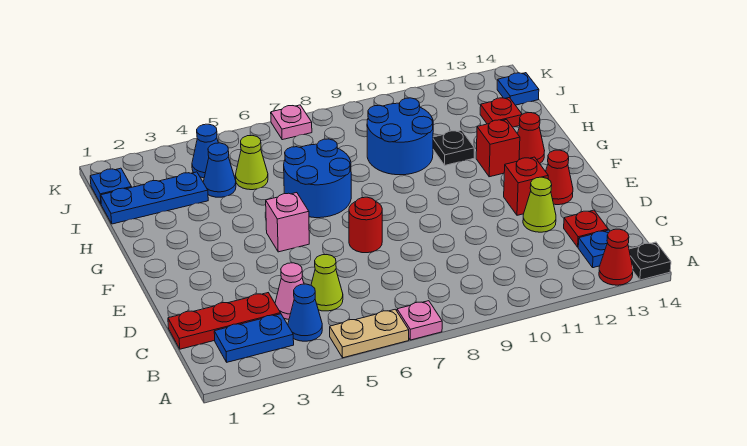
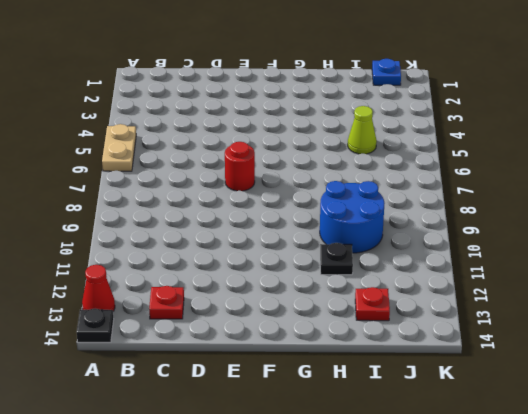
none -> pink plate A7 level 1
none -> blue plate B2:B3 level 1
none -> blue cone B4 level 1

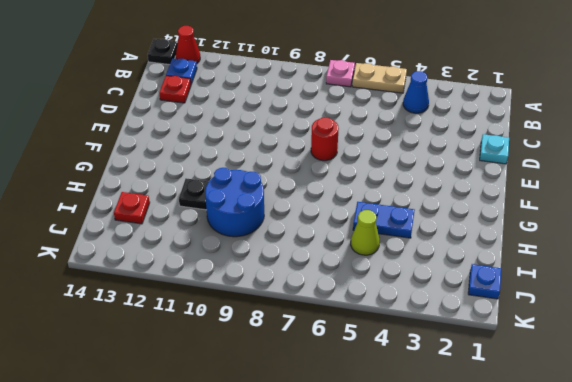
cyan plate D1 level 1 -> none
blue plate H4:H5 level 1 -> blue plate B2:B3 level 1
none -> red plate C1:C3 level 1
none -> pink cone C4 level 1
none -> lime cone C5 level 1

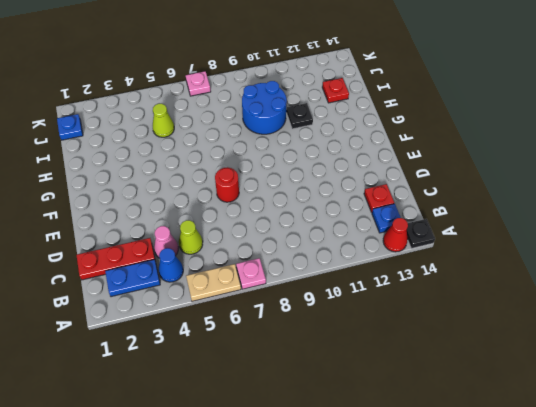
none -> lime cone D12 level 1
none -> red brick E12 level 1
none -> red cone E13 level 1

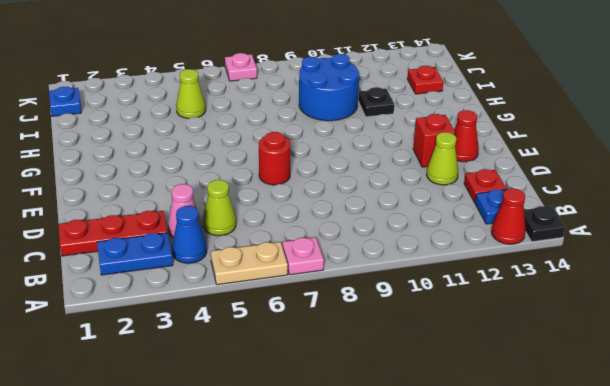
none -> pink brick F5 level 1
none -> blue round brick G6:H7 level 1
none -> red brick G12 level 1

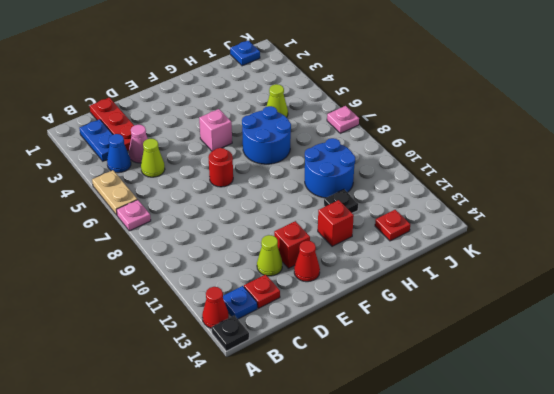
none -> red cone G13 level 1
none -> blue plate I1:I3 level 1
none -> blue cone I4 level 1

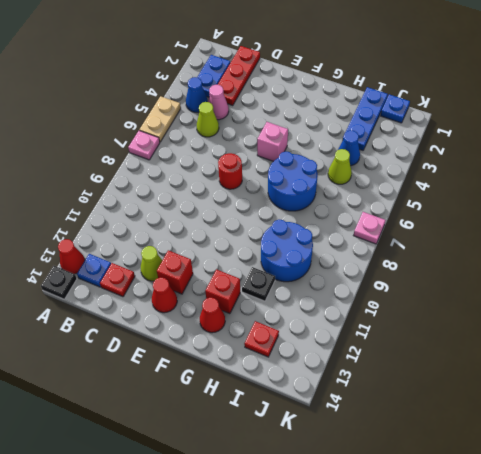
none -> blue cone J4 level 1
none -> blue plate J14 level 1

